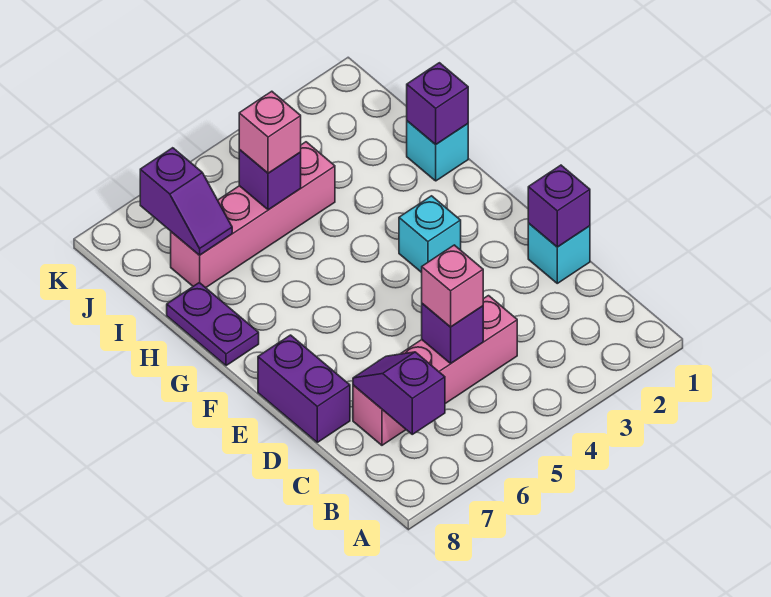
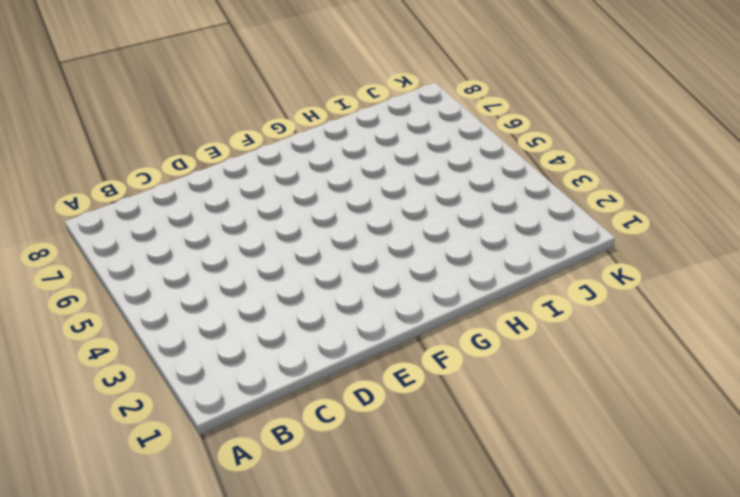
none -> pink brick C4:C7 level 1
none -> cyan brick D1 level 1
none -> purple brick D8:E8 level 1

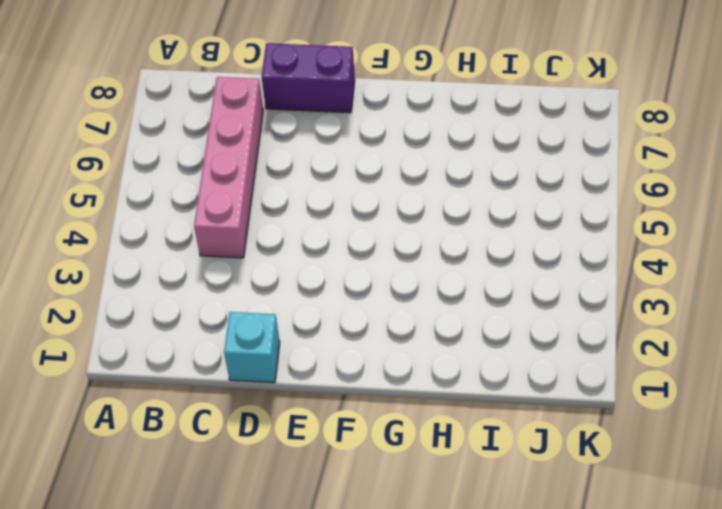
none -> cyan brick F3 level 1
none -> purple plate G8:H8 level 1
none -> cyan brick H1 level 1

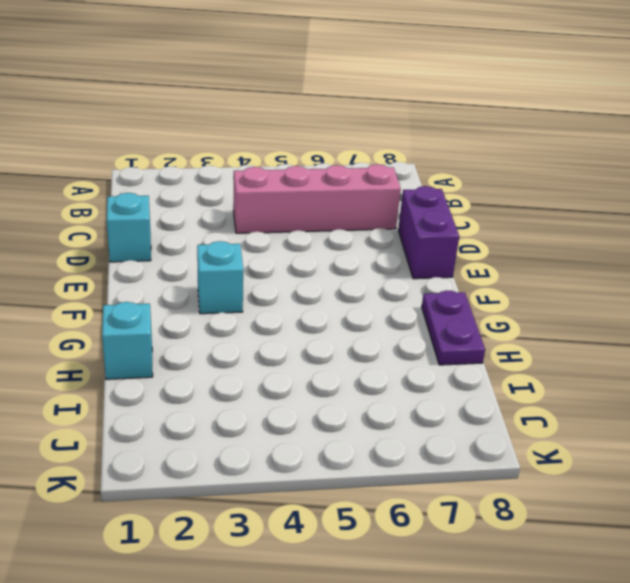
none -> pink brick I4:I7 level 1
none -> purple slope B7:C7 level 2 top B
none -> purple brick C5 level 2

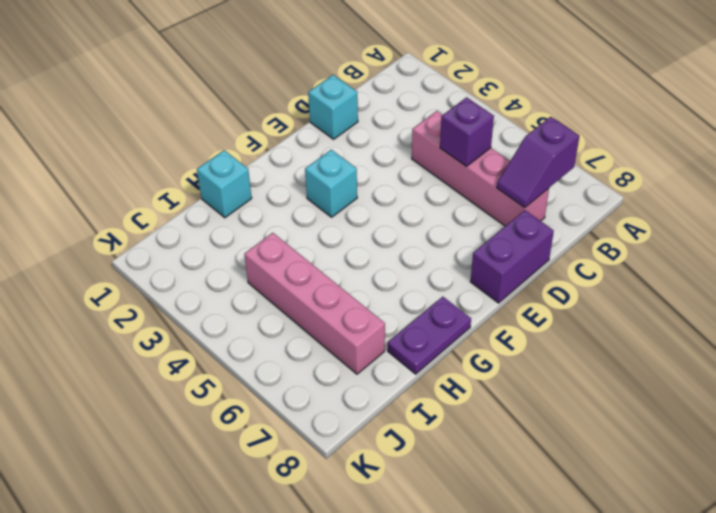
none -> purple brick D1 level 2
none -> purple brick H1 level 2
none -> purple brick I5 level 2

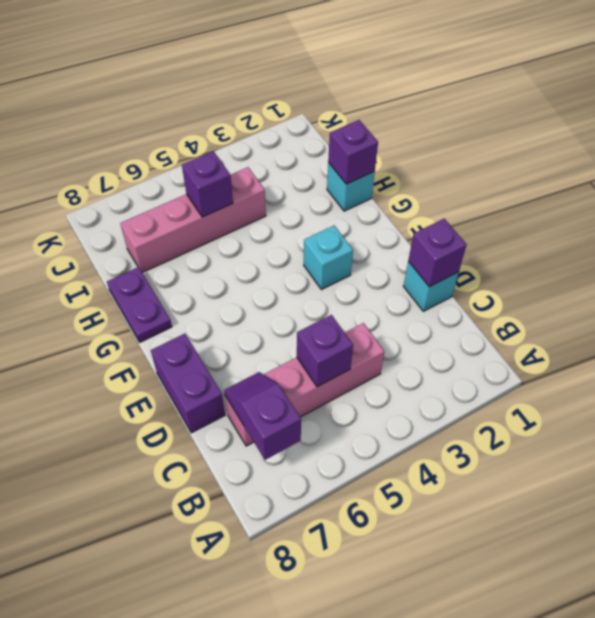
none -> purple slope I7:J7 level 2 top J
none -> pink brick C5 level 3
none -> pink brick I5 level 3

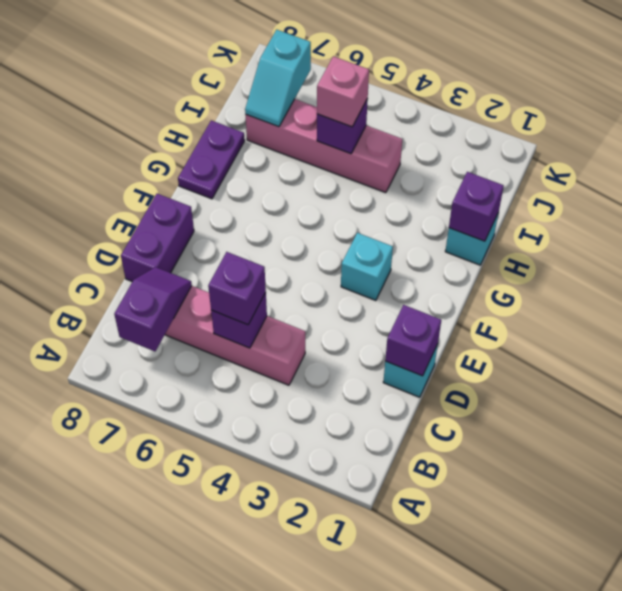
purple brick C5 level 3 -> pink brick C5 level 3
cyan slope I7:J7 level 2 top J -> purple slope I7:J7 level 2 top J

